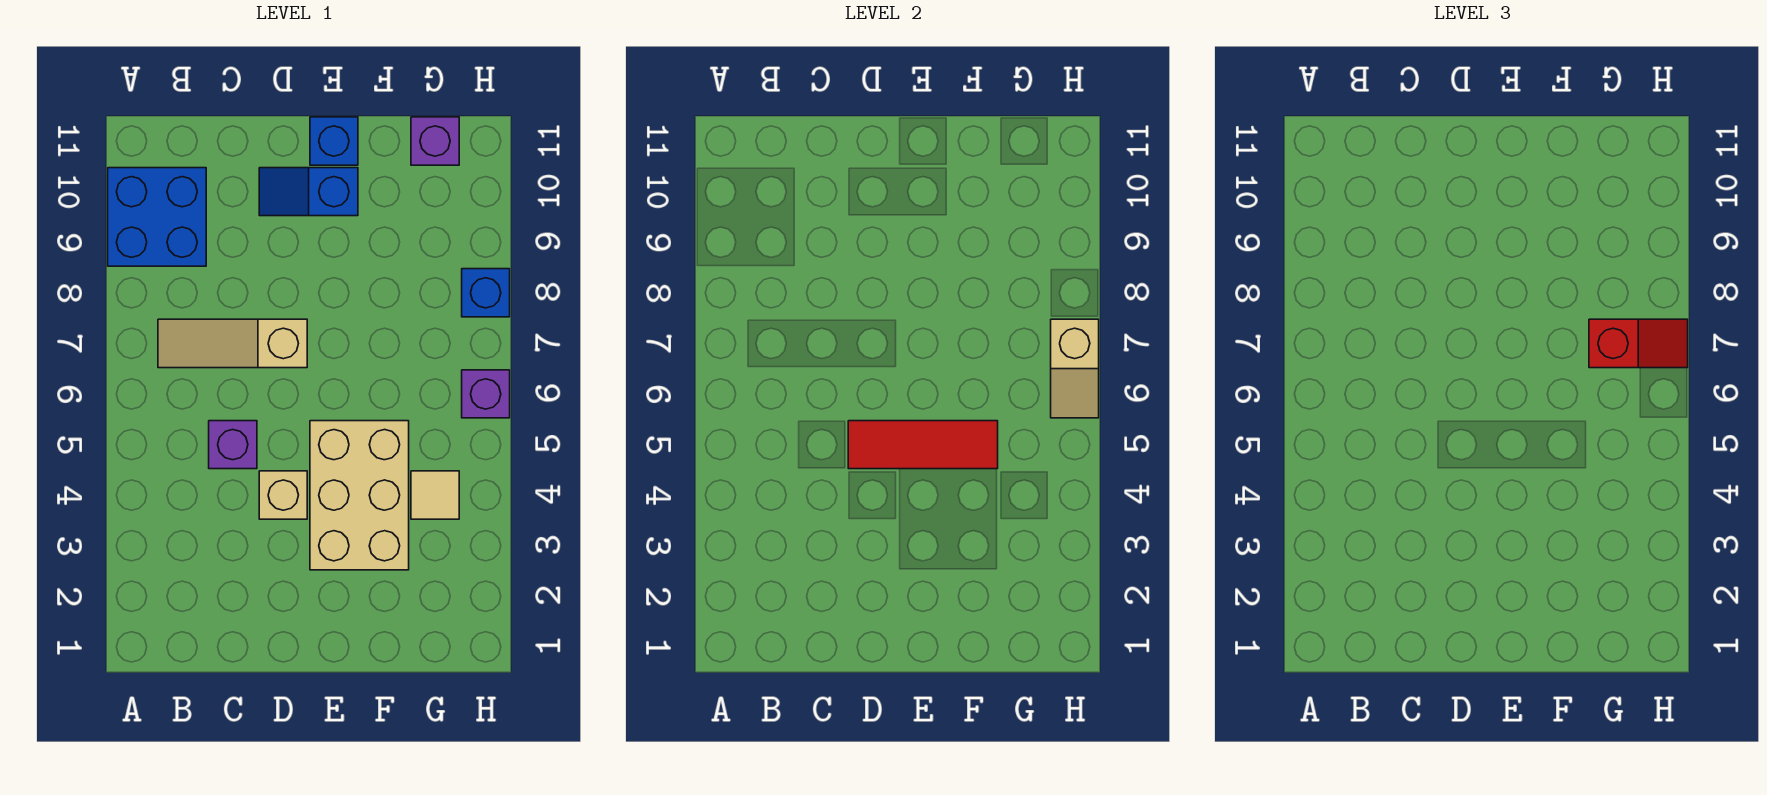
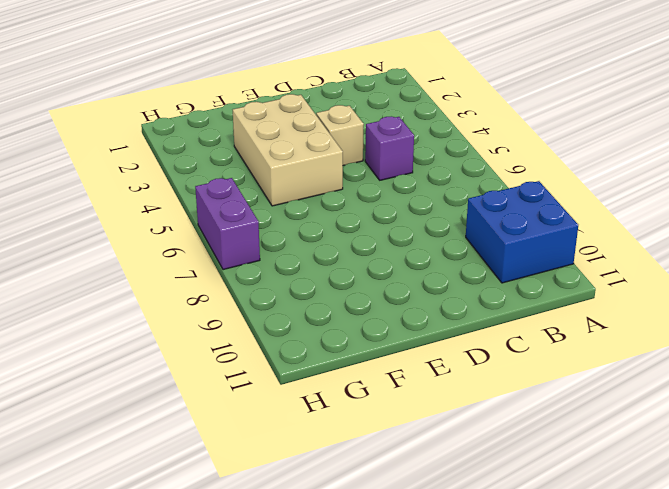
purple brick H6:H7 level 1 -> purple brick H6 level 1
none -> tan slope B7:D7 level 1 top D
none -> blue slope D10:E10 level 1 top E
none -> blue brick E11 level 1

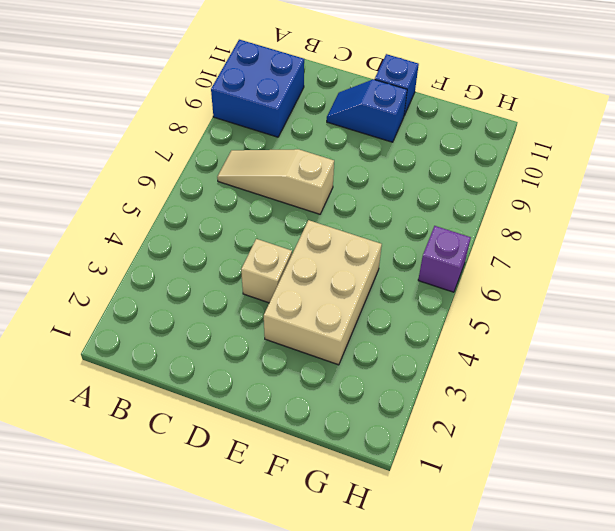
none -> purple brick C5 level 1
none -> tan tile G4 level 1
none -> purple brick G11 level 1

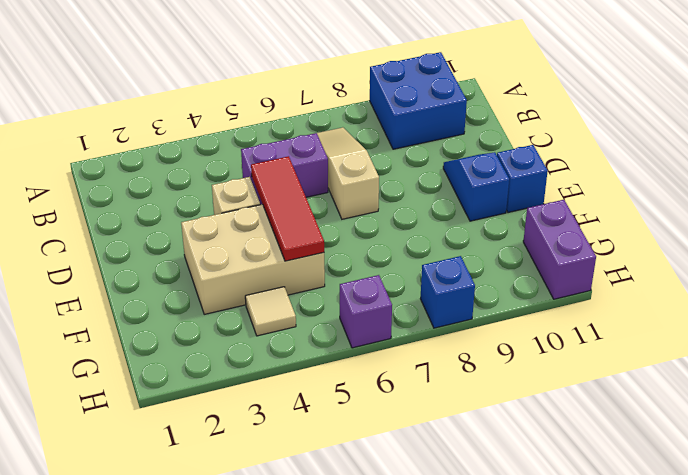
purple brick C5:C6 level 1 -> purple brick C5 level 1
purple brick G11:H11 level 1 -> purple brick G11 level 1
none -> tan slope H6:H7 level 2 top 7
none -> red slope G7:H7 level 3 top G

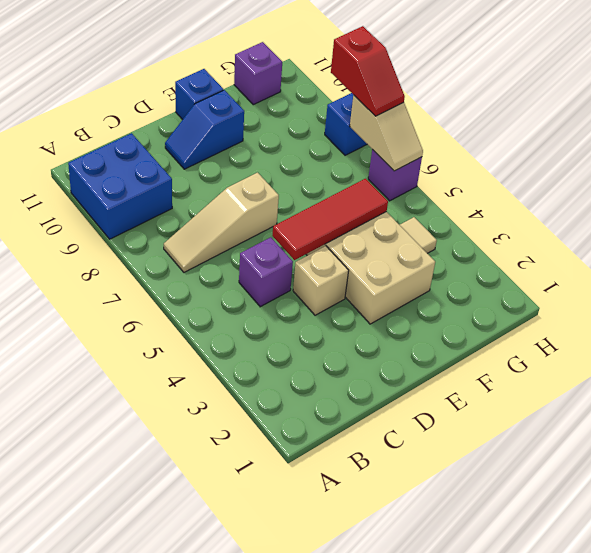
red slope H7:H8 level 3 top 8 -> red slope G7:H7 level 3 top G

